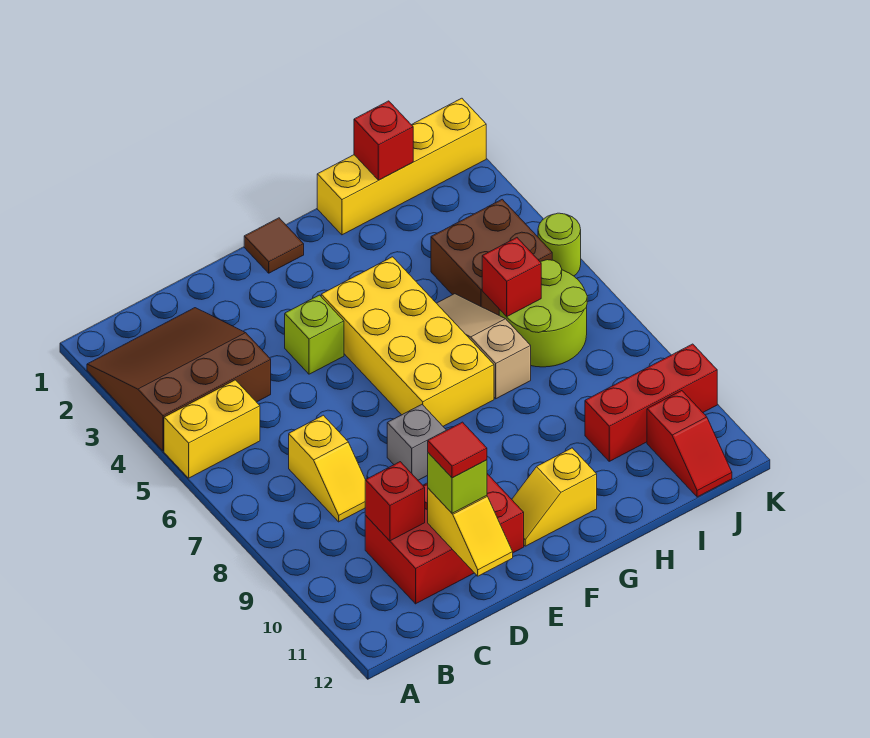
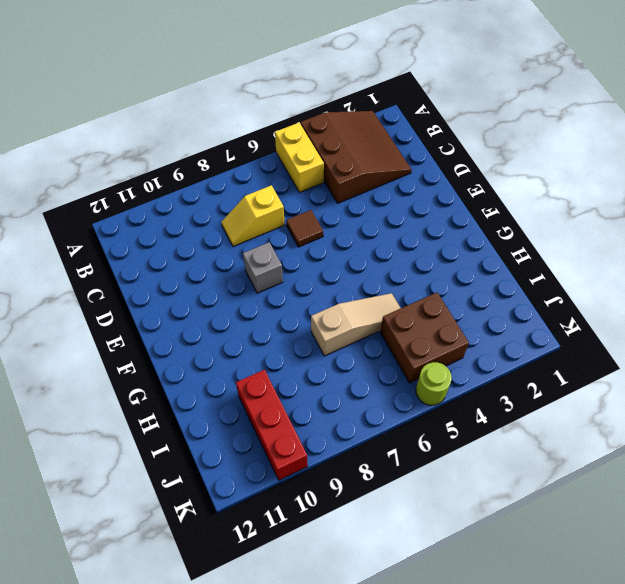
brown tile D6 level 1 -> brown tile F1 level 1
none -> red brick C10:E11 level 1
none -> lime brick E4 level 1
none -> yellow brick F4:G7 level 1

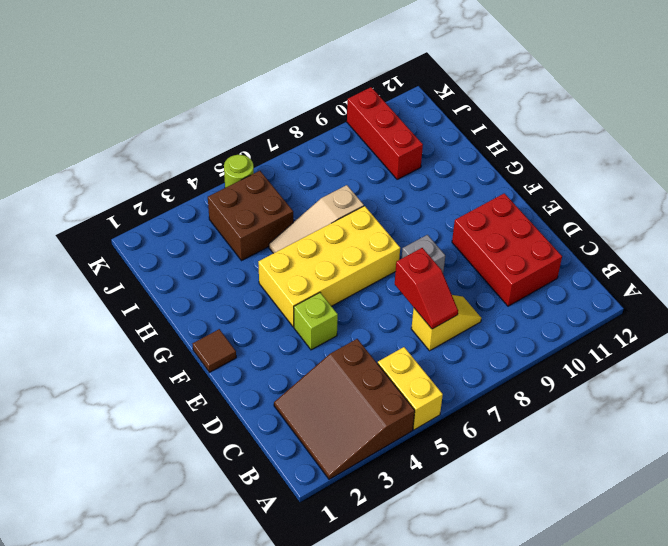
red slope C7:D7 level 2 top D -> red slope J11:J12 level 1 top 11
none -> yellow slope F11:G11 level 1 top G
none -> yellow brick H1:K1 level 1
none -> lime round brick I6:J7 level 1

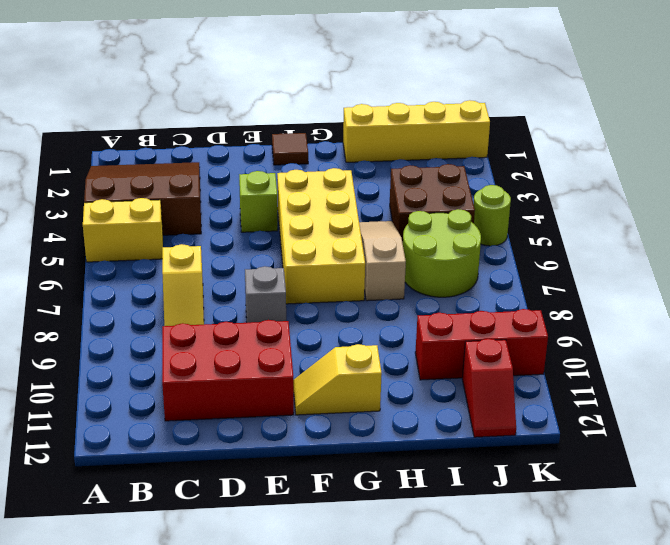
none -> red brick C10 level 2
none -> yellow slope D11:D12 level 2 top 11
none -> red brick I1 level 2

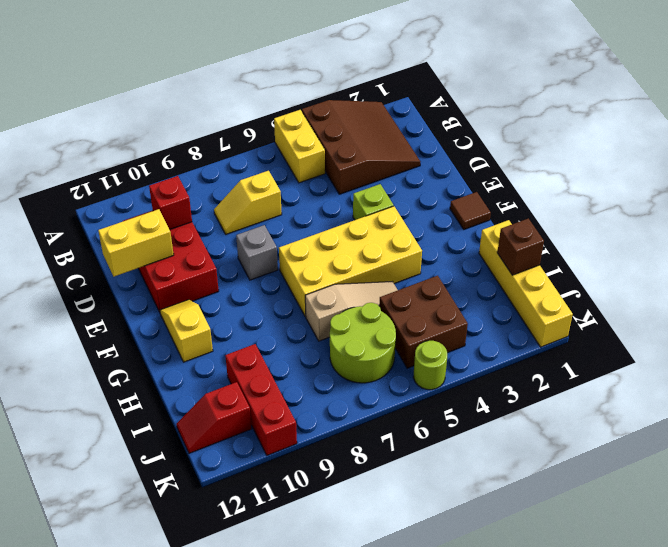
yellow brick D11:D12 level 2 -> yellow slope D11:D12 level 2 top 11
brown brick I1 level 2 -> red brick I1 level 2
none -> red brick I6 level 2
none -> lime brick D11 level 3
none -> red tile D11 level 4

